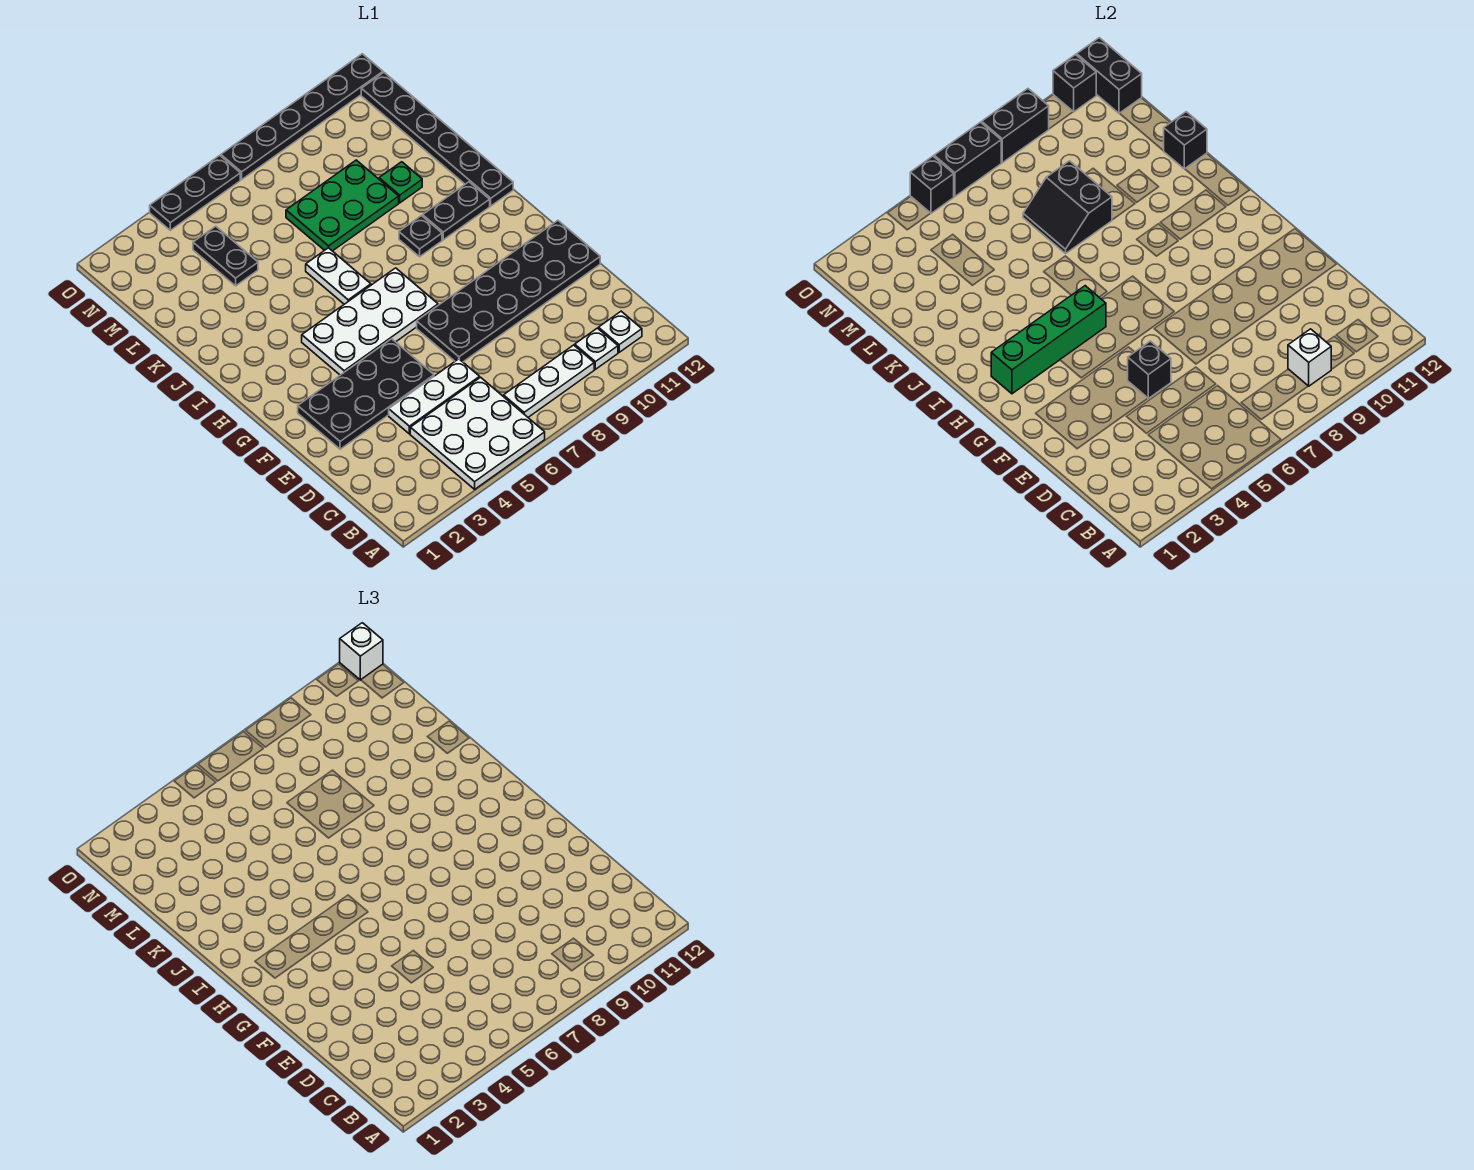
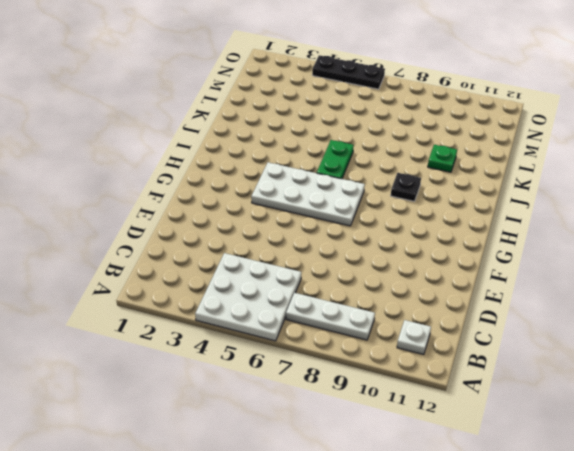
green plate I6:J6 level 1 -> white plate I6:J6 level 1
none -> white plate B10 level 1
none -> white plate D4:D6 level 1
none -> black plate E2:F5 level 1

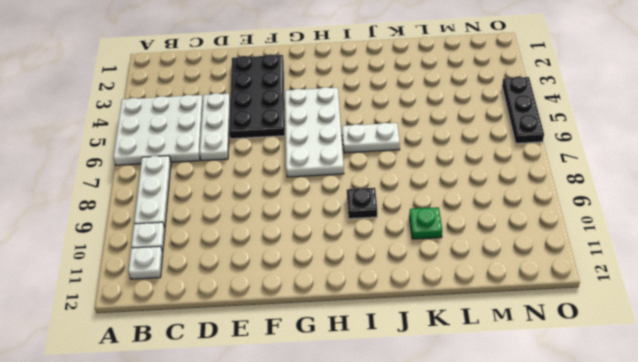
none -> black plate E7:F12 level 1
none -> black plate I10:I11 level 1
none -> black plate I12:N12 level 1

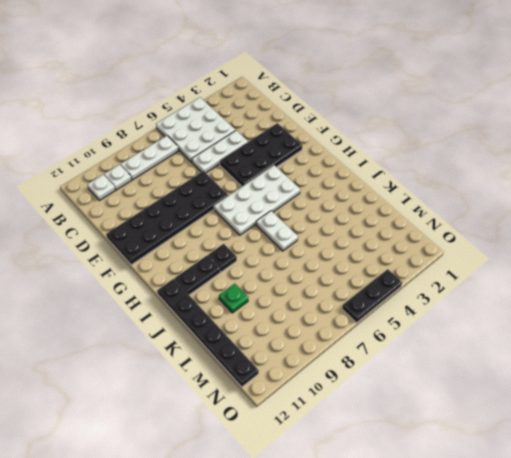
none -> green plate K7:L9 level 1
none -> black plate L4:M4 level 1
none -> black plate O7:O12 level 1

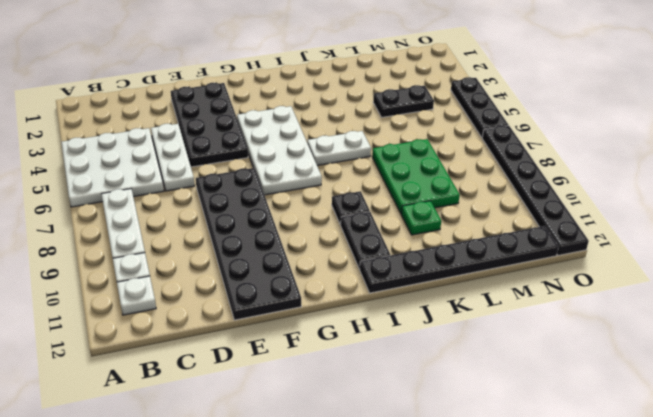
none -> white brick B9 level 2
none -> black brick E5 level 2
none -> green brick H2:H5 level 2

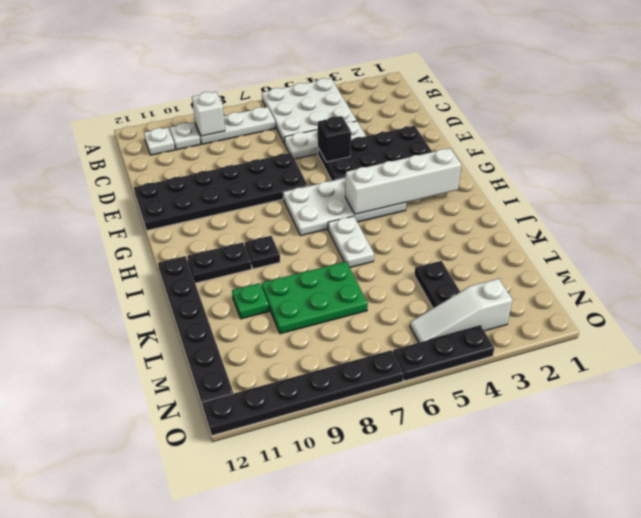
white brick H2:H5 level 2 -> green brick H2:H5 level 2
white slope N3:N5 level 1 top 3 -> none
none -> black slope K7:L8 level 2 top 8
none -> black brick K12 level 2
none -> black brick N12:O12 level 2

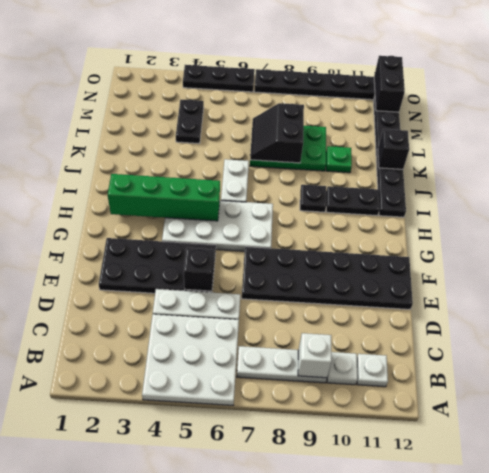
none -> black brick O5 level 2
none -> black brick O6:O7 level 2
none -> black brick O8:O9 level 2

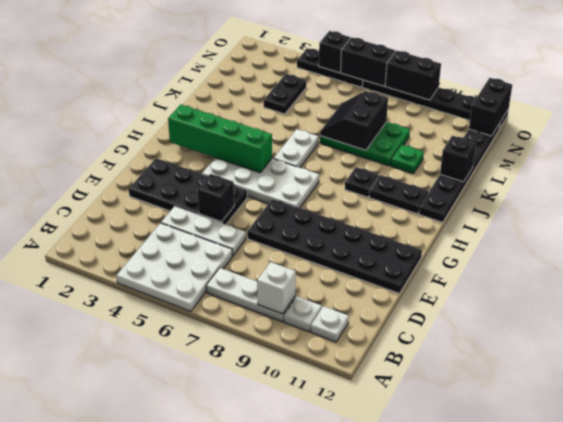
none -> black brick O11 level 2
none -> white brick O12 level 3

